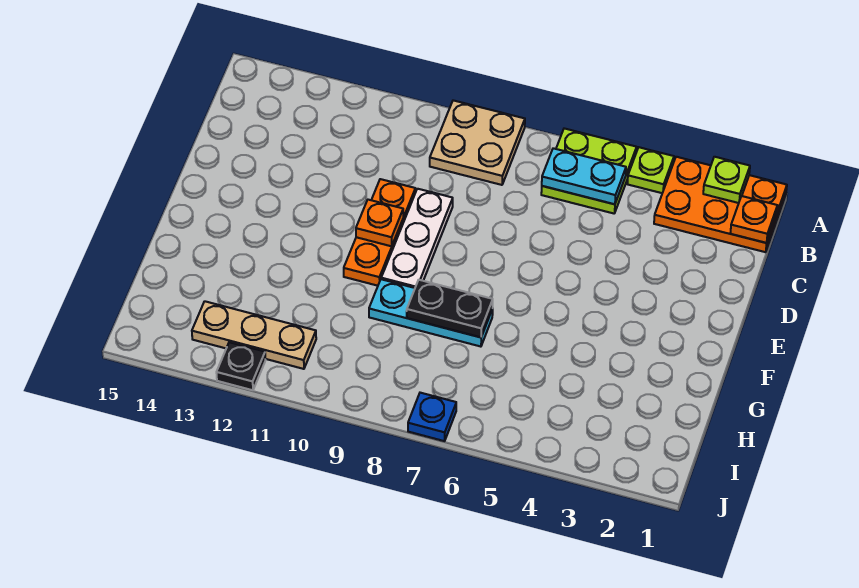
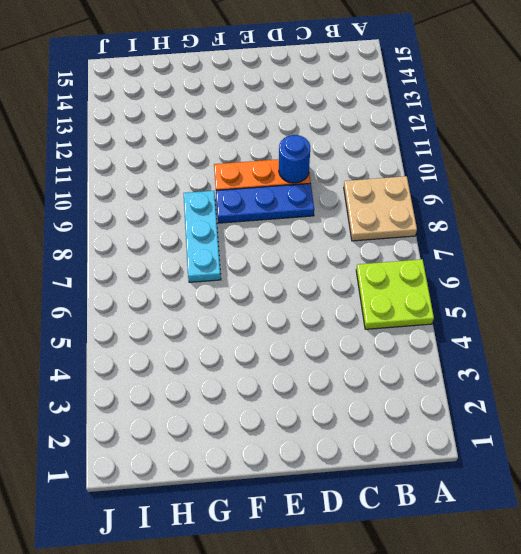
blue plate D9:F9 level 1 -> white plate D9:F9 level 1
blue round brick D10 level 2 -> none
none -> orange plate A1:B3 level 1
none -> lime plate A4 level 1
none -> tan plate I11:I13 level 1

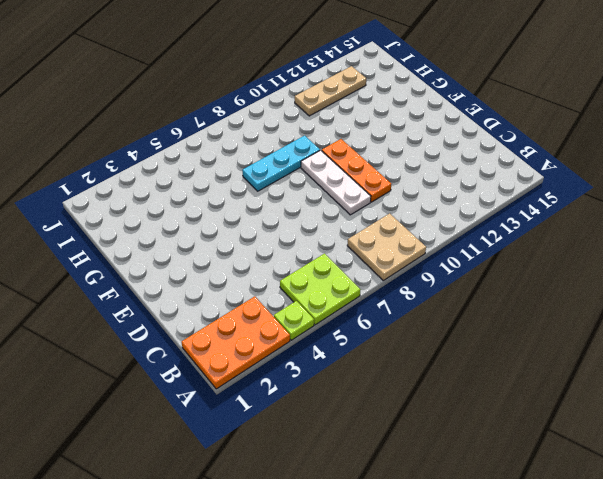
none -> blue plate J7 level 1
none -> black plate J12 level 1
none -> lime plate A2 level 2

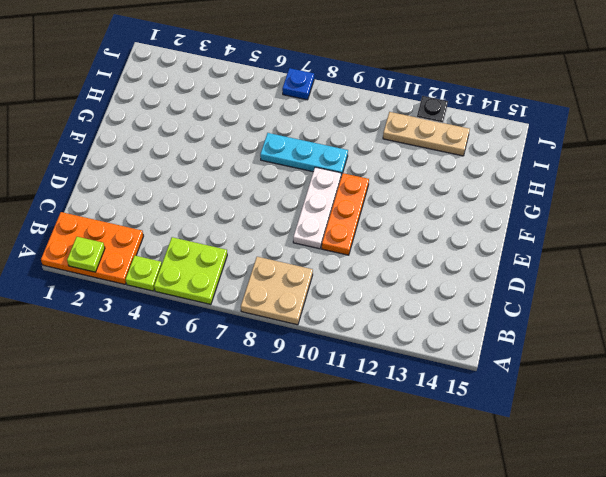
none -> orange plate B1 level 2
none -> cyan plate B5:B6 level 2
none -> orange plate E10 level 2

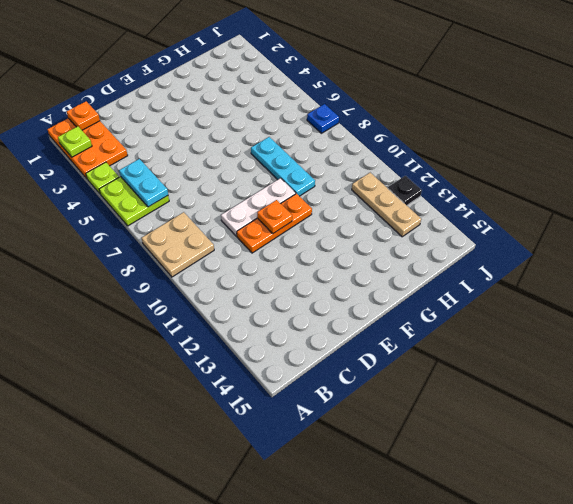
none -> black plate G7:G8 level 2

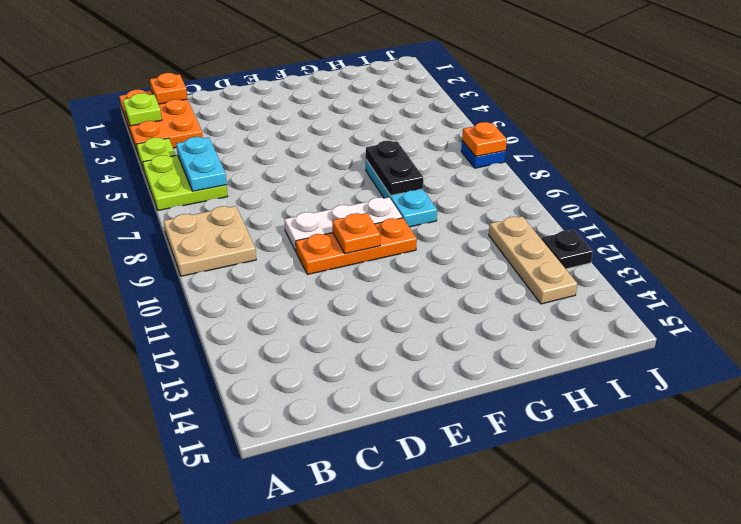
orange plate J7 level 2 -> none

